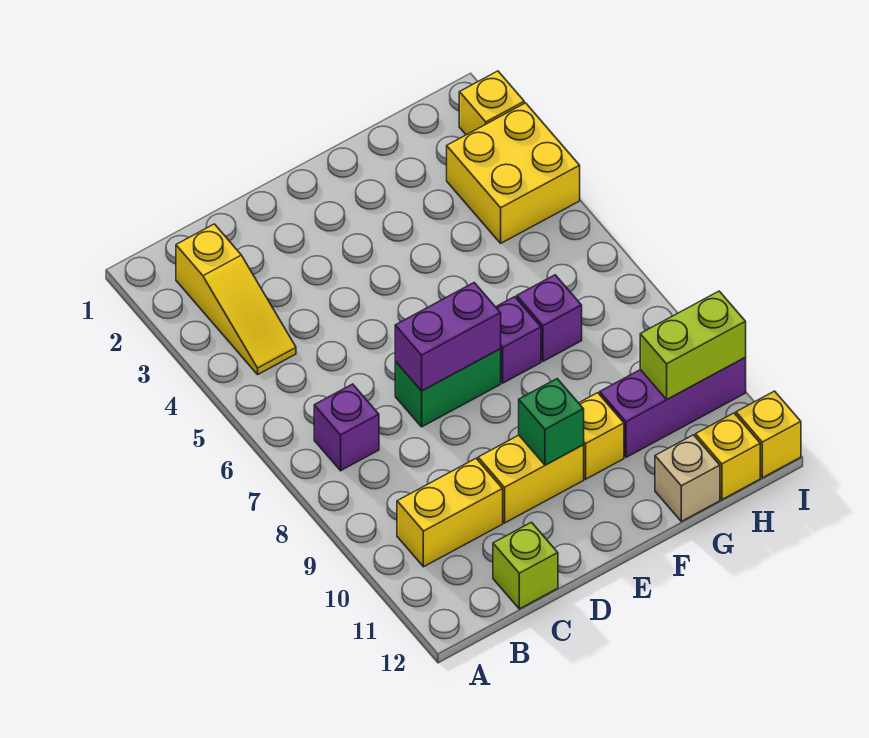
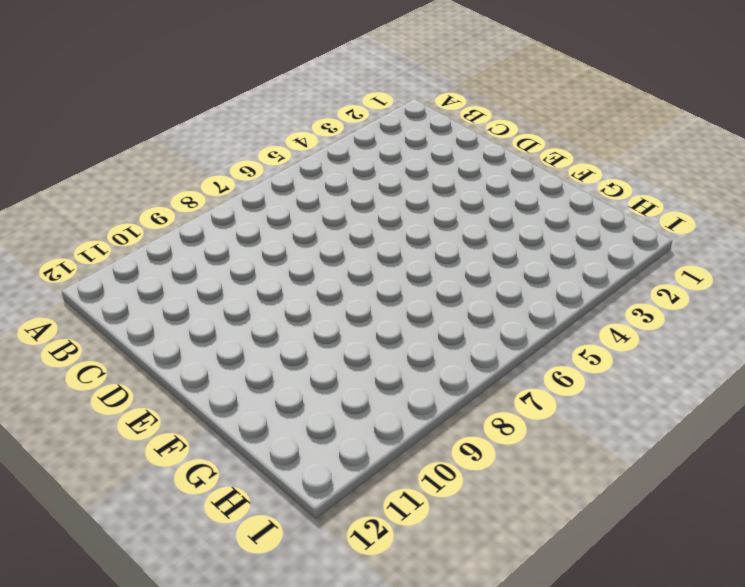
none -> yellow slope B2:B4 level 1 top 2
none -> purple brick B7 level 1
none -> yellow brick B10:C10 level 1

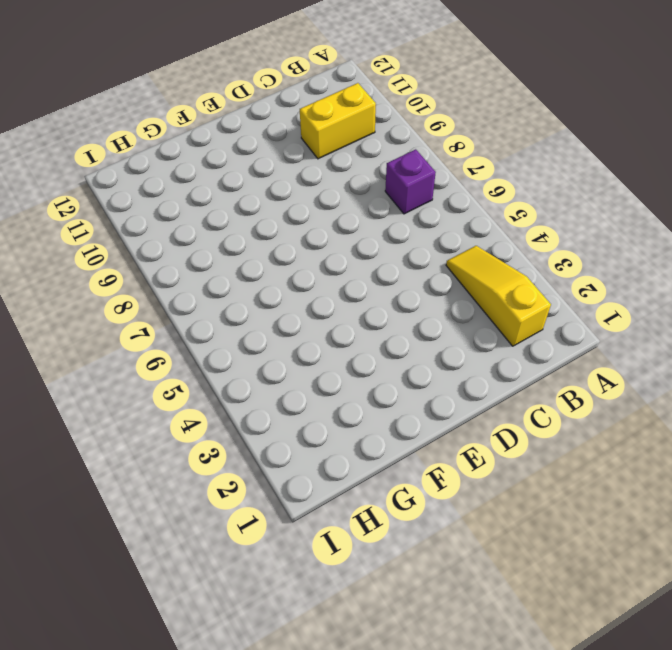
none -> lime brick C12 level 1
none -> green brick D7:E7 level 1
none -> yellow brick D10:E10 level 1

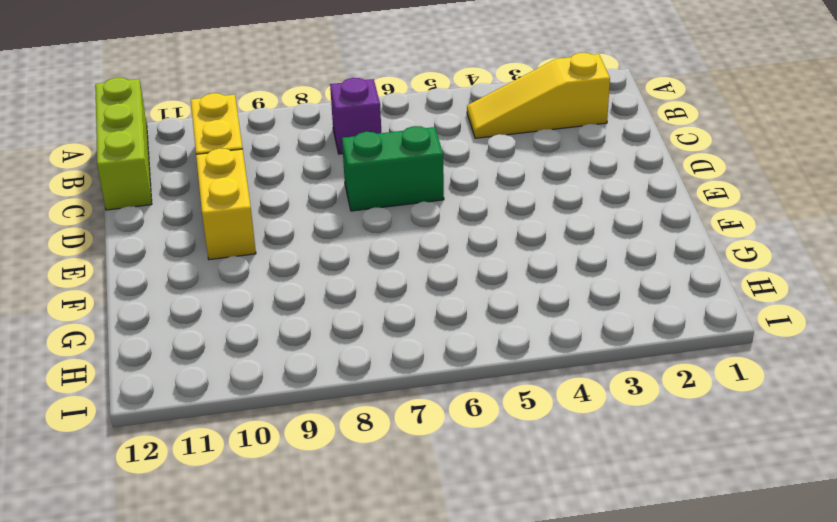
lime brick A12:C12 level 1 -> lime brick C12 level 1
green brick D6:D7 level 1 -> green brick D7:E7 level 1
none -> purple brick F7 level 1
none -> yellow brick F10 level 1
none -> purple brick G7 level 1

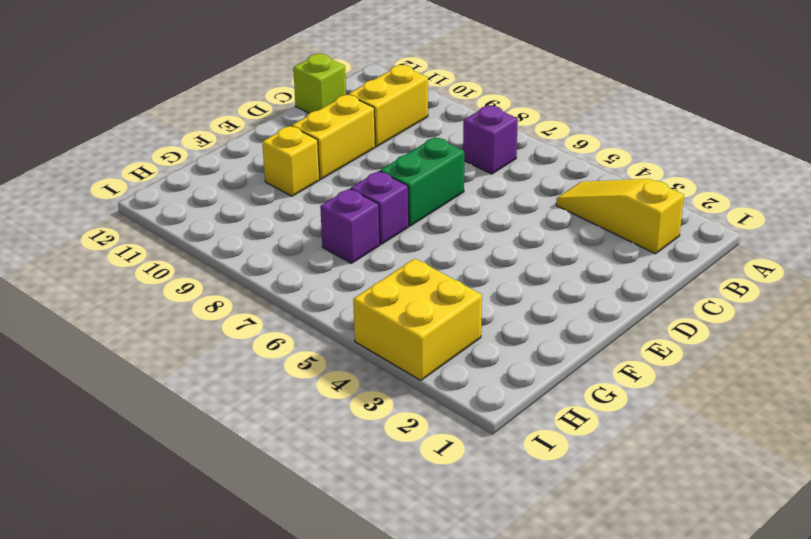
none -> purple brick G10:I10 level 1
none -> tan brick G12 level 1
none -> yellow brick H12 level 1

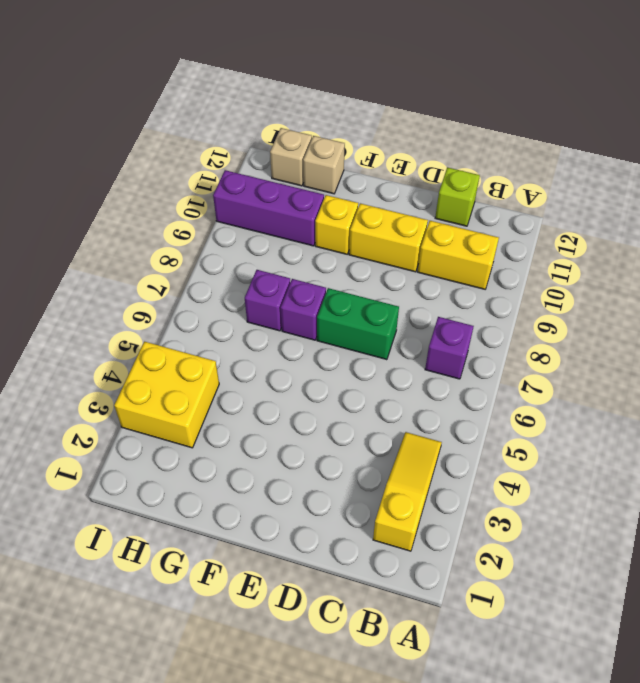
tan brick H12 level 1 -> yellow brick H12 level 1
none -> yellow brick I2 level 1
none -> yellow brick I12 level 1
none -> purple brick D7:E7 level 2

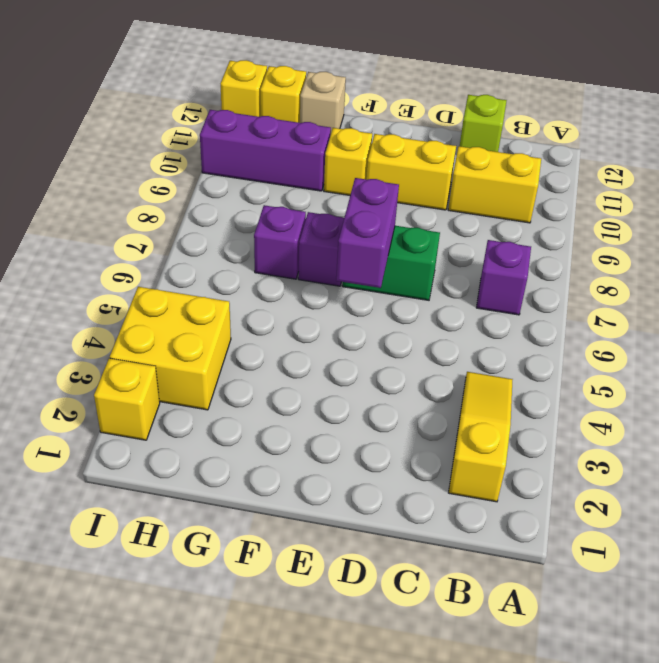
purple brick E6:E7 level 2 -> purple brick D7:E7 level 2
none -> green brick E10 level 2
none -> lime brick H10:I10 level 2

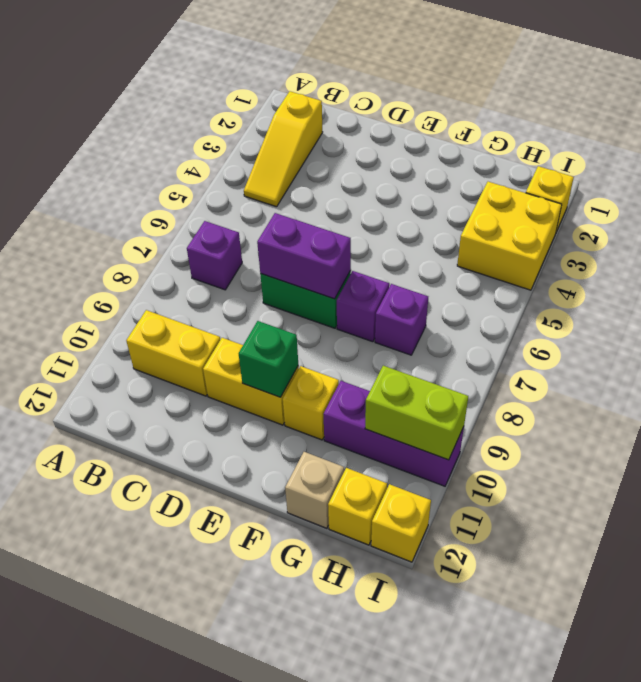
none -> lime brick C12 level 1

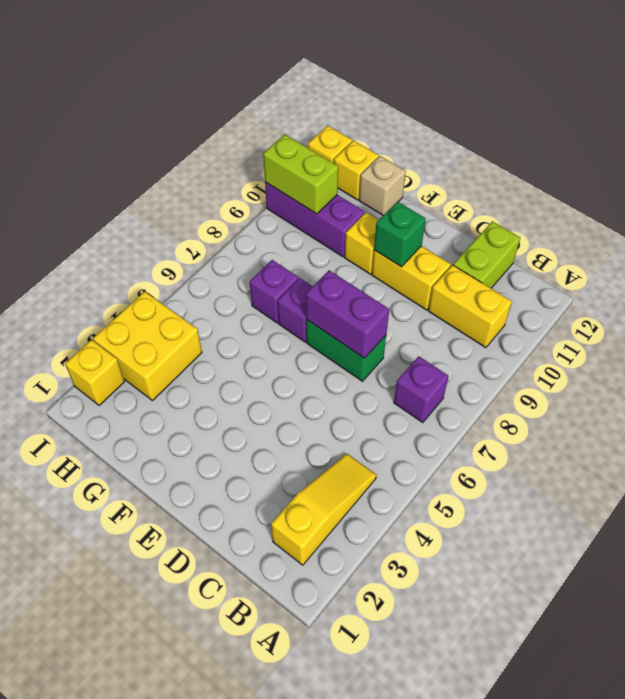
lime brick C11:C12 level 1 -> lime brick C12 level 1

